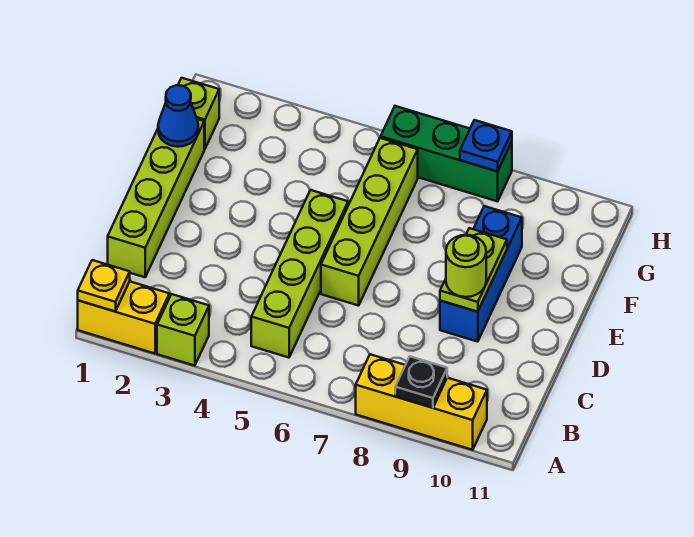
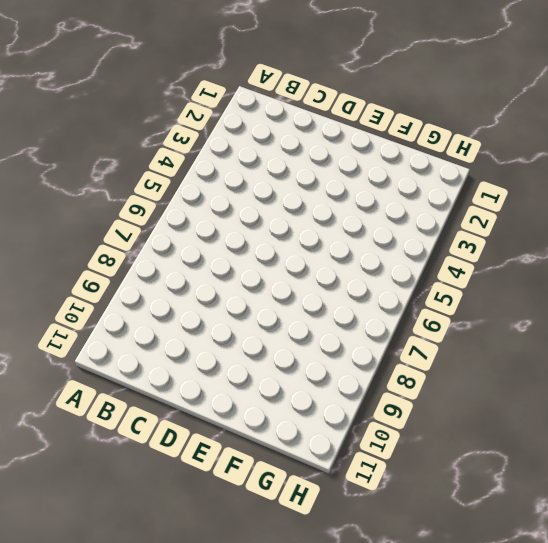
none -> yellow brick A1:A2 level 1
none -> lime brick A3 level 1
none -> yellow brick A8:A10 level 1

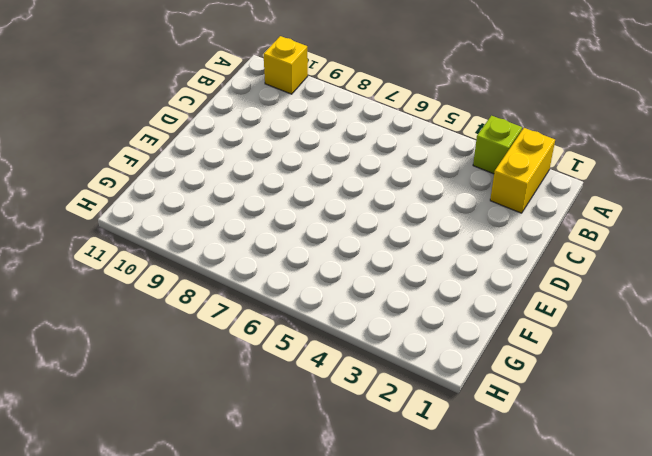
yellow brick A2:B2 level 1 -> yellow brick A1:A2 level 1
yellow brick A10 level 1 -> yellow brick A8:A10 level 1
none -> lime brick B5:E5 level 1
none -> lime brick C1:F1 level 1
none -> lime brick D6:G6 level 1

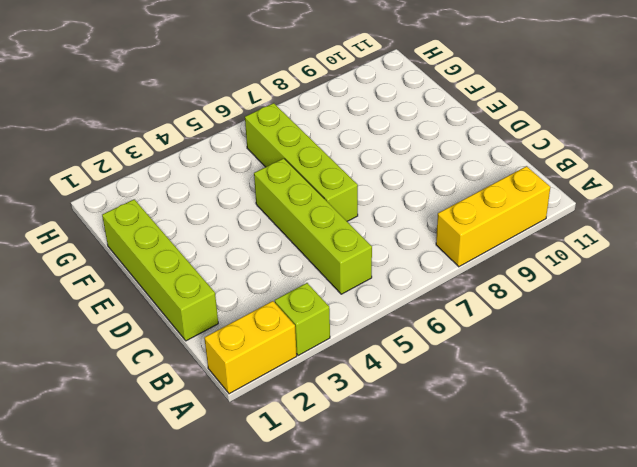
none -> blue brick D9:F9 level 1
none -> lime brick G1 level 1
none -> green brick H6:H8 level 1

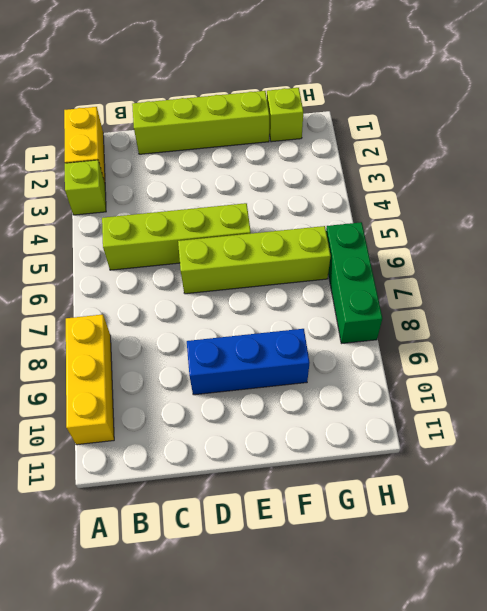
none -> yellow plate A1 level 2
none -> black plate A9 level 2
none -> lime plate D9:E9 level 2

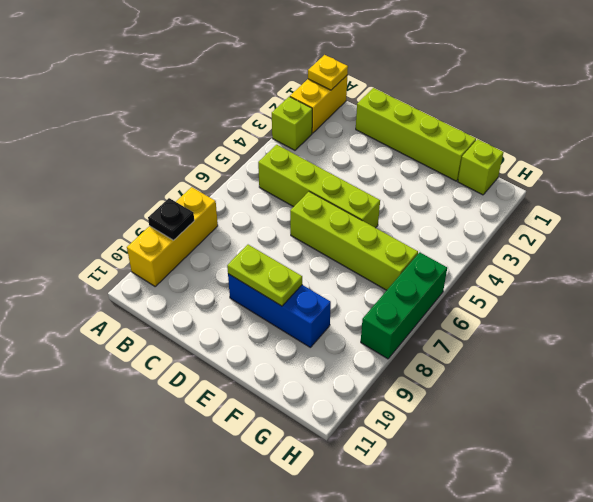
none -> blue cone F1 level 2
none -> blue plate H8 level 2
none -> lime round brick D9 level 3

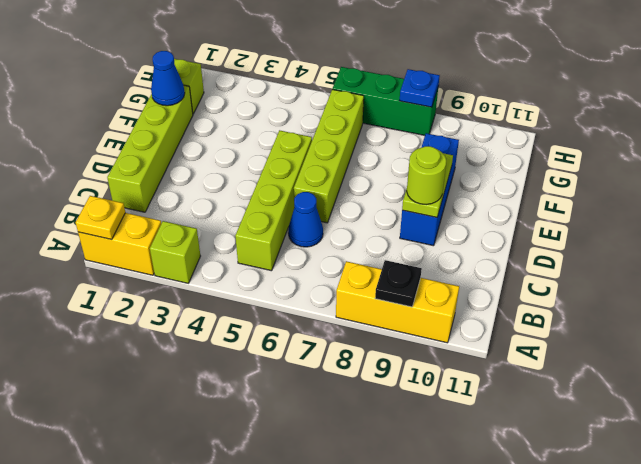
blue cone C6 level 1 -> none

